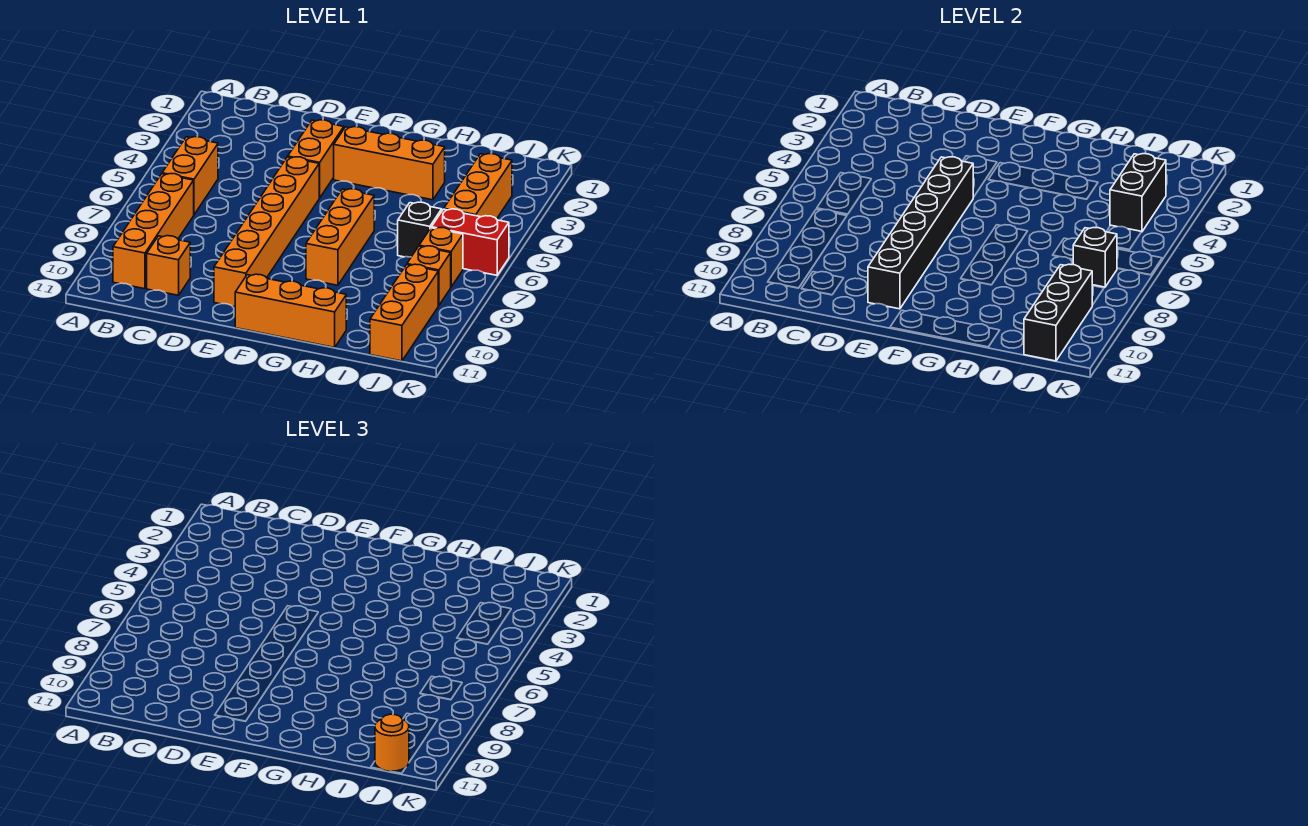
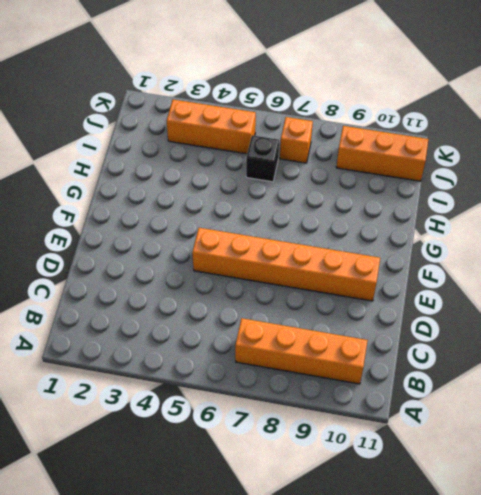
none -> orange brick B5:B6 level 1
none -> orange brick C10 level 1
none -> orange brick E3:E4 level 1

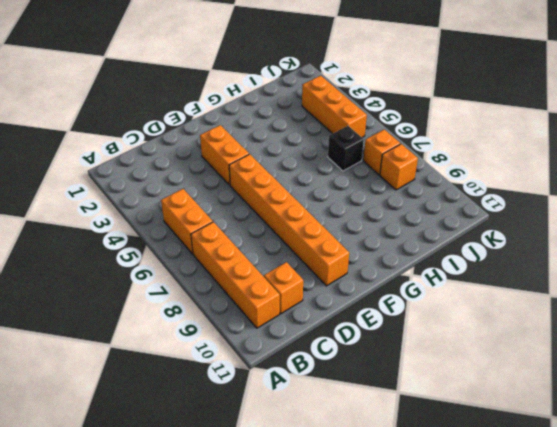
none -> orange brick F3:H3 level 1
none -> orange brick F11:H11 level 1
none -> orange brick G6:G8 level 1

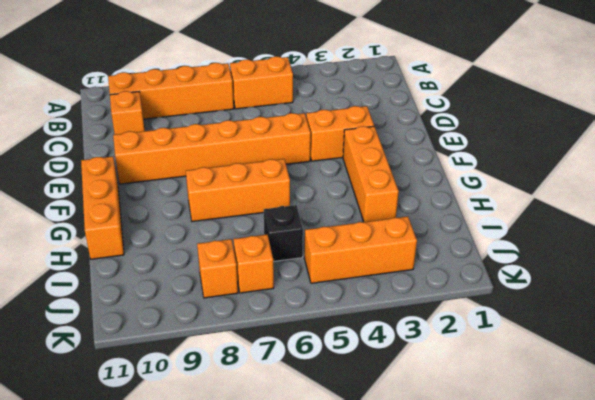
none -> red brick J6:K6 level 1
none -> orange brick J9:J11 level 1
none -> black brick E5:E10 level 2

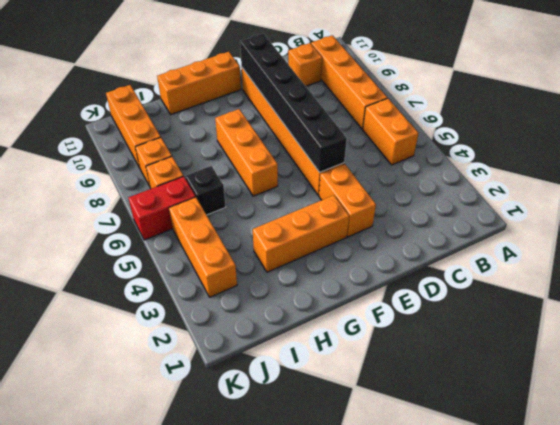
none -> black brick J3:J4 level 2
none -> black brick J7 level 2
none -> black brick J9:J11 level 2

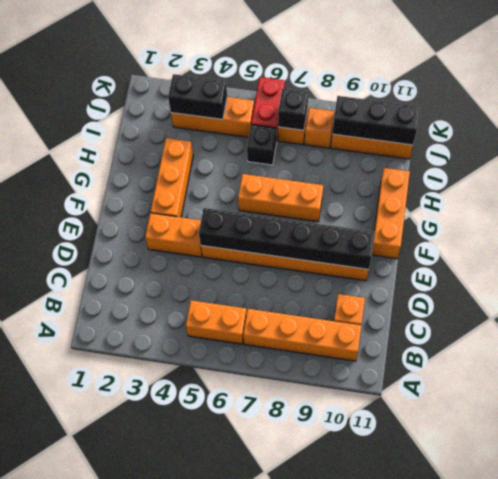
none -> orange round brick J11 level 3

